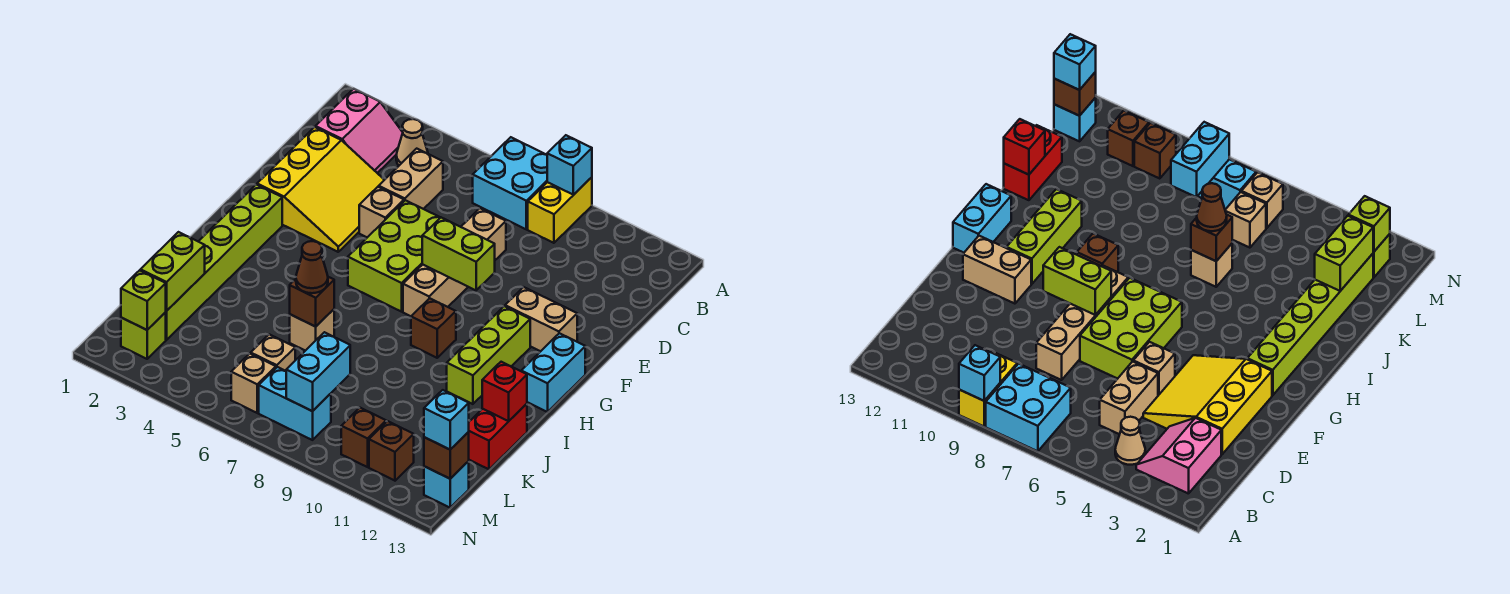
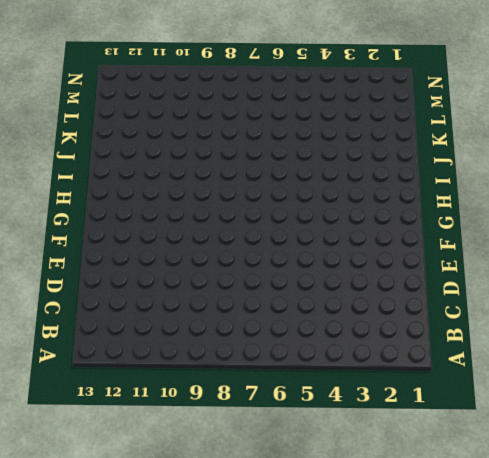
none -> cyan brick A7:B8 level 1
none -> yellow brick A9:B9 level 1
none -> pink slope B2:C3 level 1 top 2
none -> tan cone B4 level 1

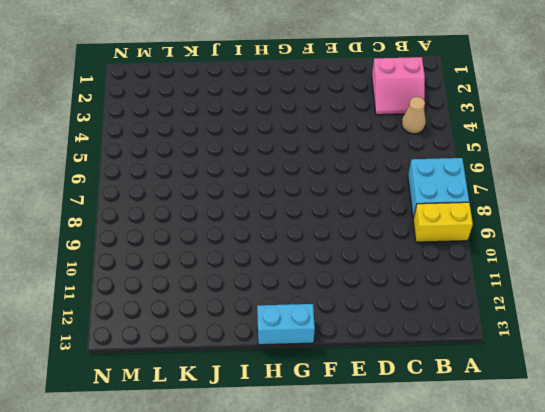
none -> tan brick C5:D5 level 1
none -> yellow slope D2:F4 level 1 top 2
none -> tan brick D8:G8 level 1
none -> tan brick E5 level 1

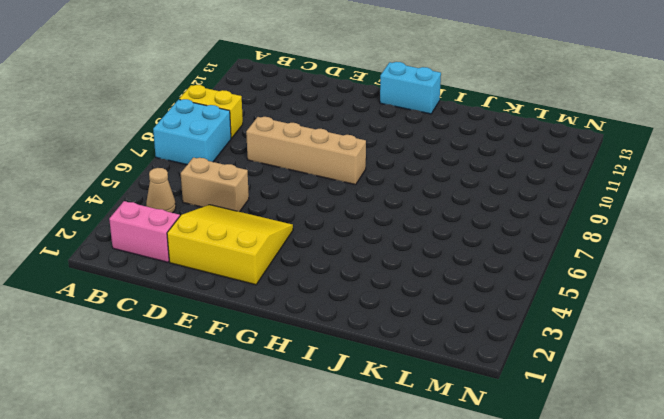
none -> tan brick E5 level 1
none -> lime brick E6:G7 level 1
none -> tan brick F11:F12 level 1
none -> lime brick G2:L2 level 1

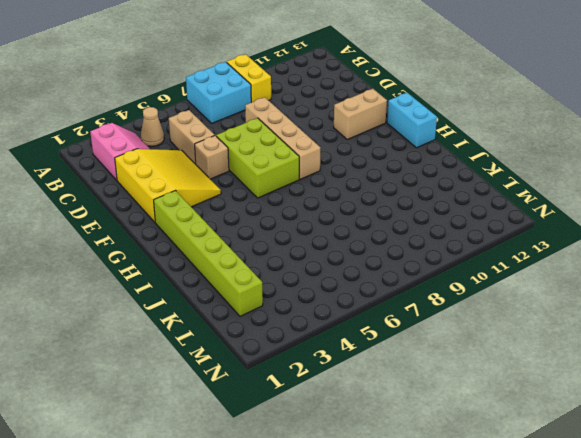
none -> lime brick G11:I11 level 1
none -> brown brick H9 level 1
none -> tan brick J6 level 1
none -> red brick J13:K13 level 1

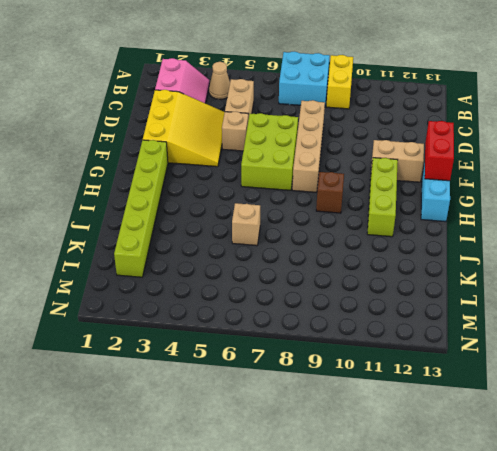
red brick F13:G13 level 2 -> red brick J13:K13 level 1
none -> tan brick L6 level 1
none -> lime brick M2 level 1
none -> tan brick M6 level 1
none -> cyan brick M7:M8 level 1

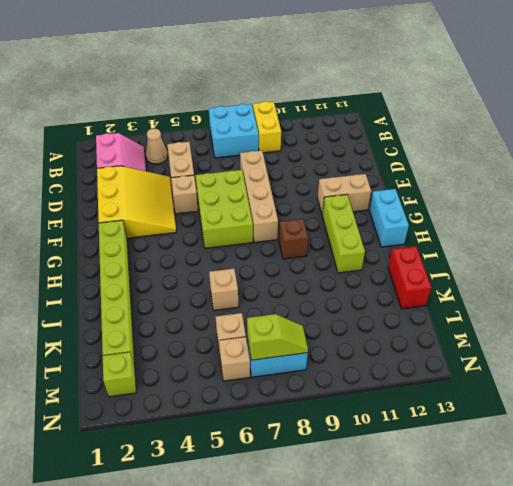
lime slope M7:M8 level 2 top 7 -> cyan brick L8:M8 level 2
none -> brown brick M10 level 1
none -> brown brick M11 level 1
none -> cyan brick M13 level 1
none -> cyan brick A9 level 2

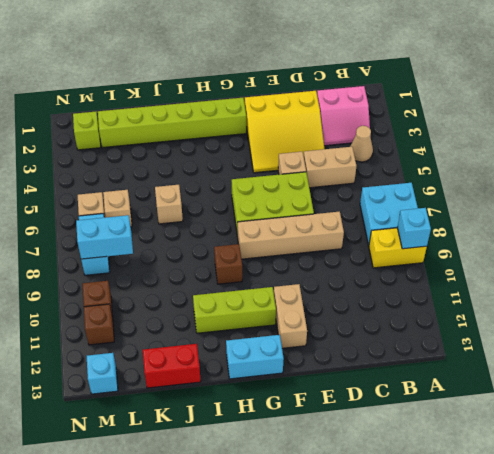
none -> lime brick F8:F9 level 2
none -> brown brick J6 level 2
none -> red brick J13 level 2
none -> lime brick K2:L2 level 2

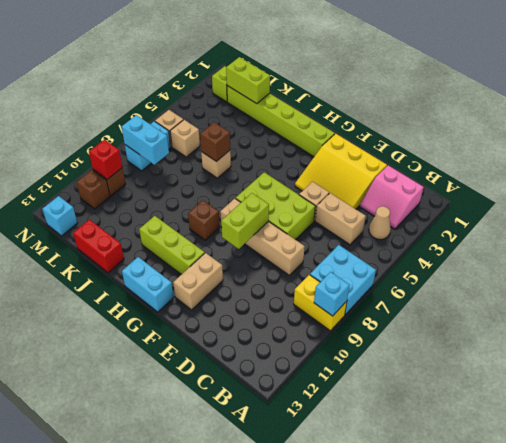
red brick M10 level 2 -> red brick J13 level 2
none -> lime brick M2 level 2
none -> brown brick M13 level 2
none -> brown cone J6 level 3
none -> cyan brick M13 level 3

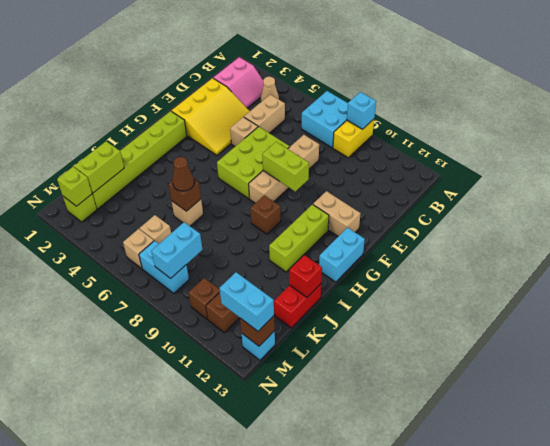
cyan brick M12:M13 level 3 -> cyan brick M13 level 3

